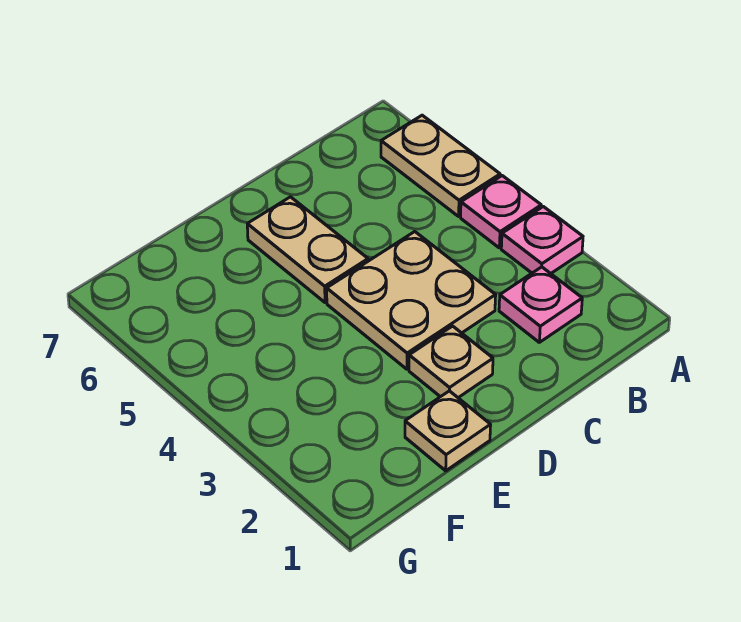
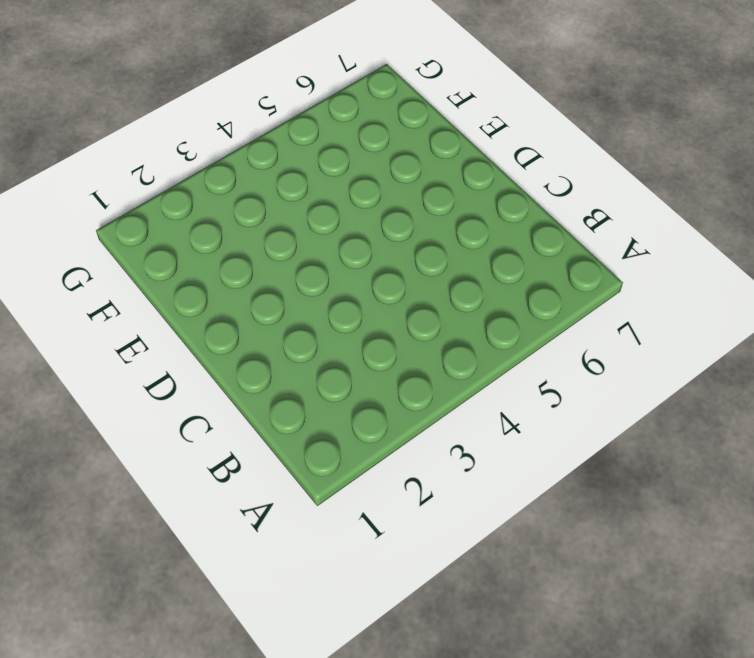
none -> pink plate A3 level 1
none -> pink plate A4 level 1

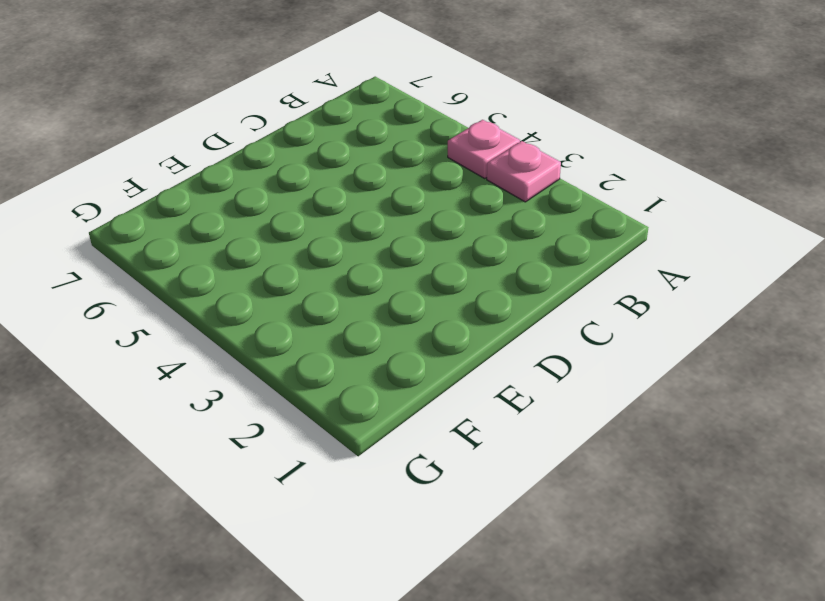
none -> tan plate A5:A6 level 1
none -> pink plate B2 level 1

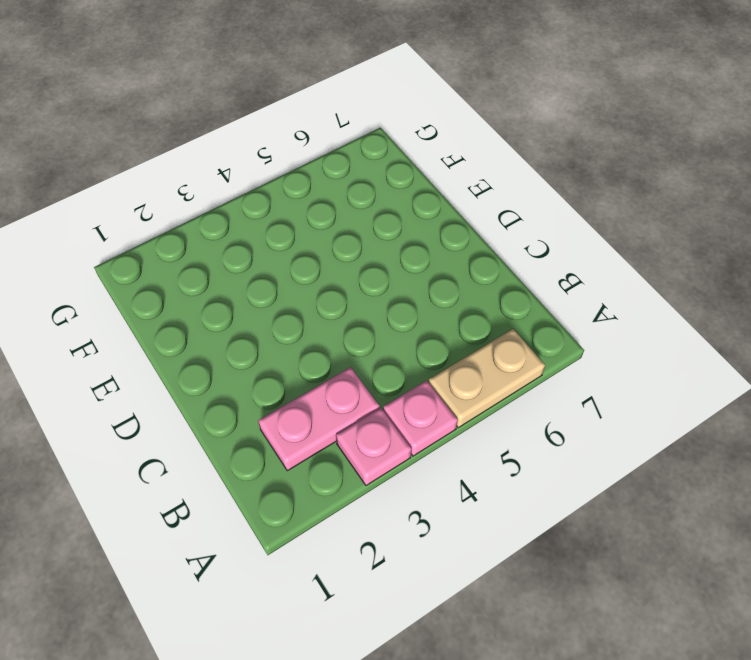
pink plate B2:B3 level 1 -> pink plate B2 level 1
none -> tan plate C3:D4 level 1
none -> tan plate D2 level 1

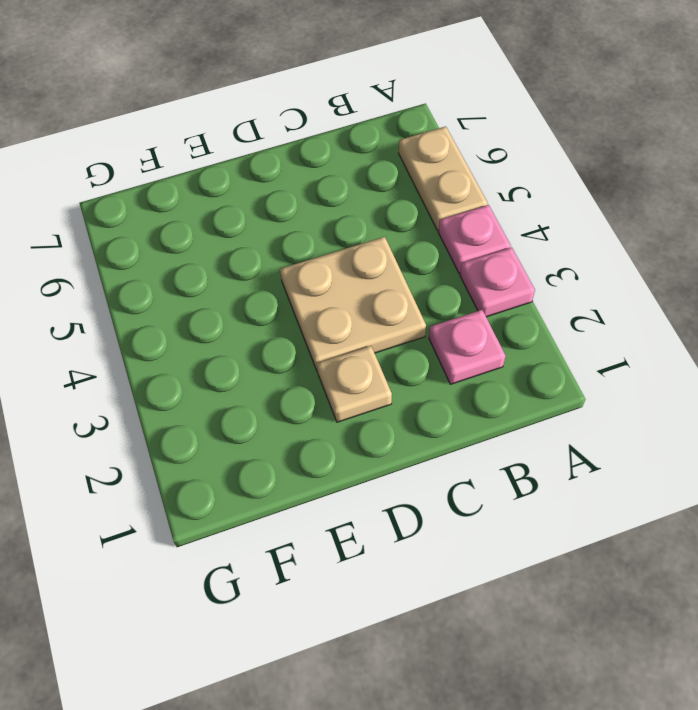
none -> tan plate D5:D6 level 1
none -> tan plate E1 level 1

